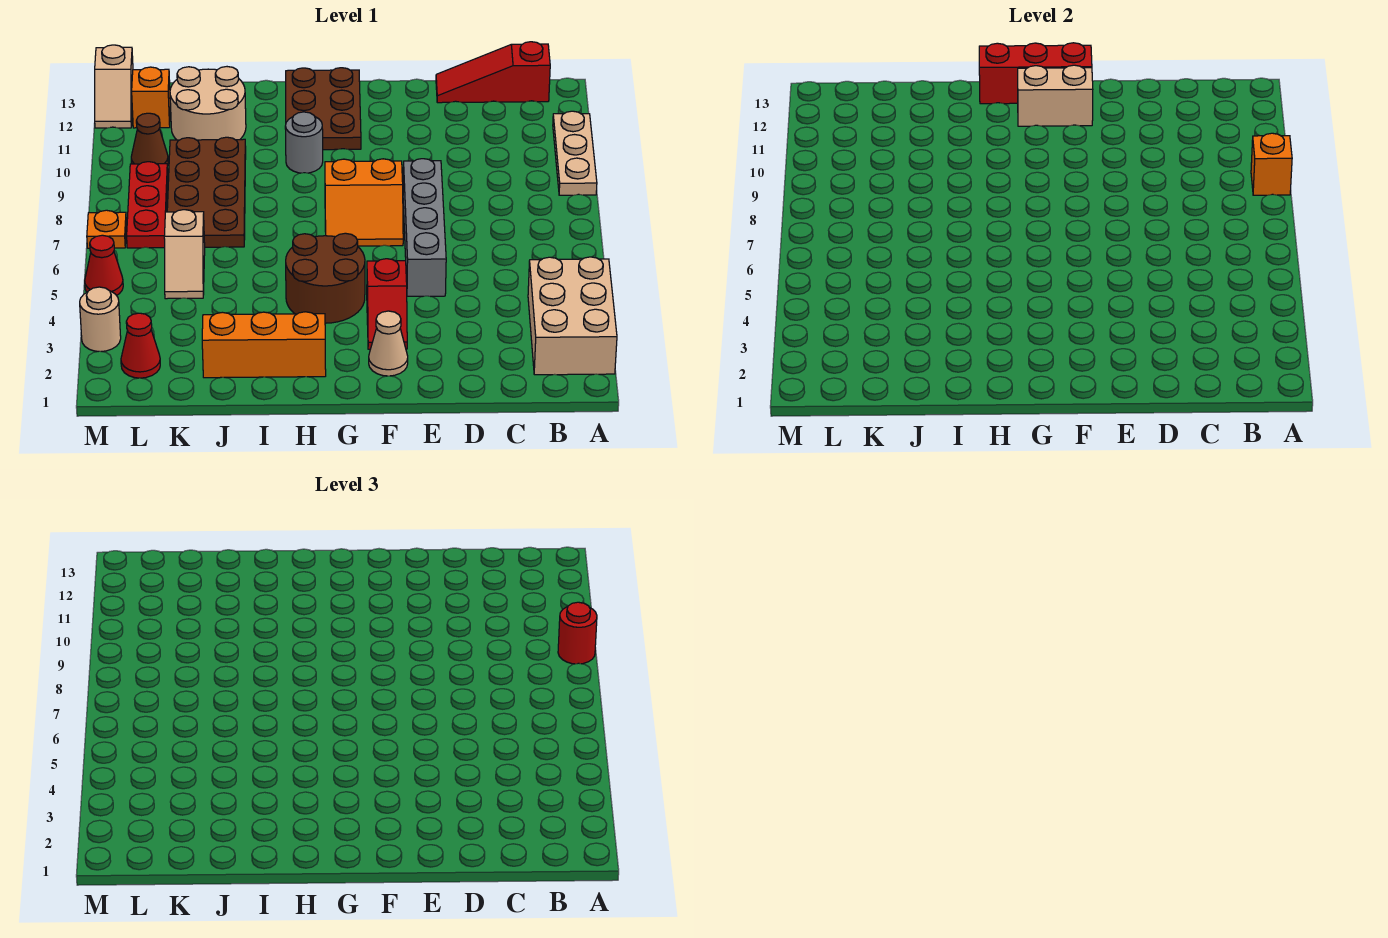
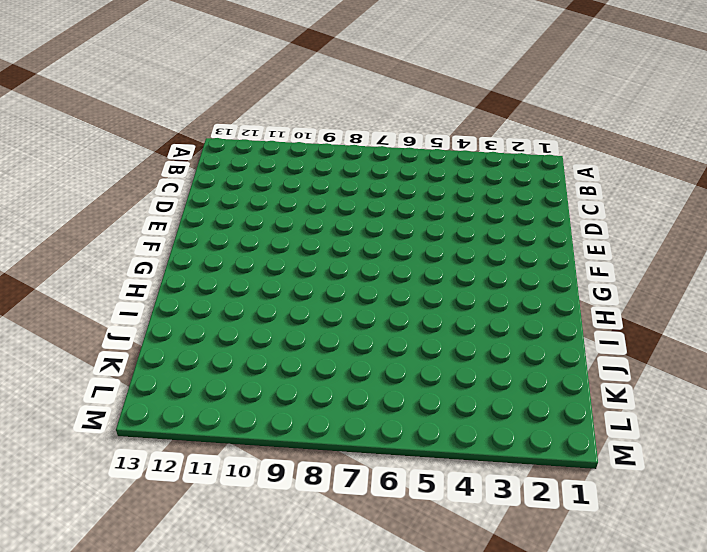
none -> tan brick A2:B4 level 1
none -> tan plate A9:A11 level 1
none -> red slope B13:D13 level 1 top B

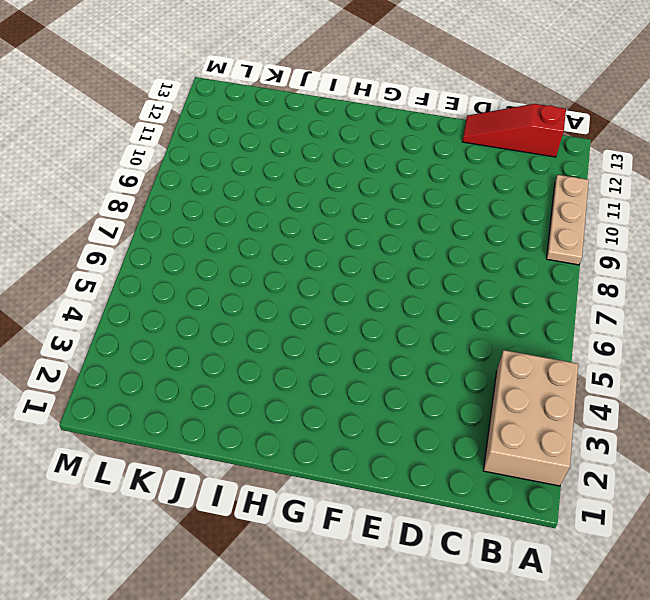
none -> grey brick E5:E8 level 1
none -> tan cone F2 level 1
none -> red slope F3:F4 level 1 top 4

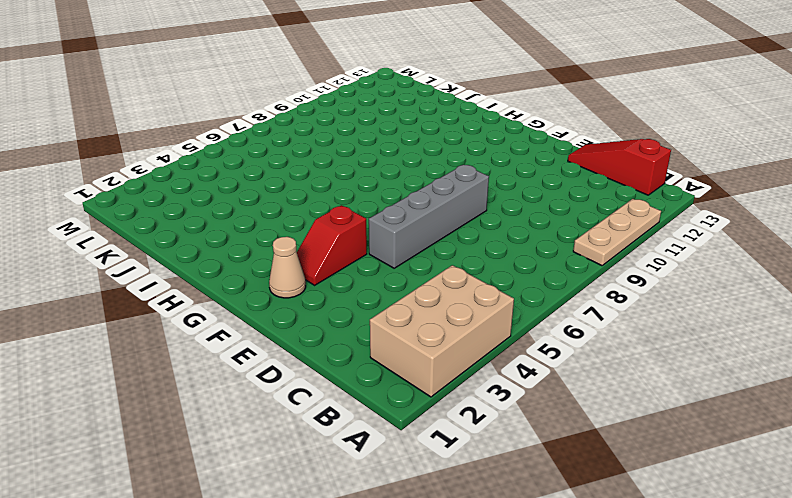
none -> orange slope F7:G8 level 1 top 8
none -> brown round brick G4:H5 level 1
none -> brown plate G11:H13 level 1

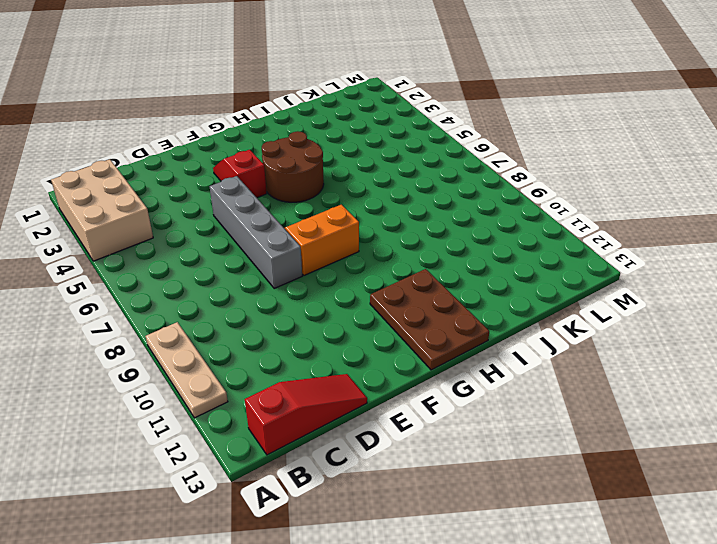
none -> tan cone F2 level 1
none -> orange brick H2:J2 level 1
none -> grey round brick H10 level 1

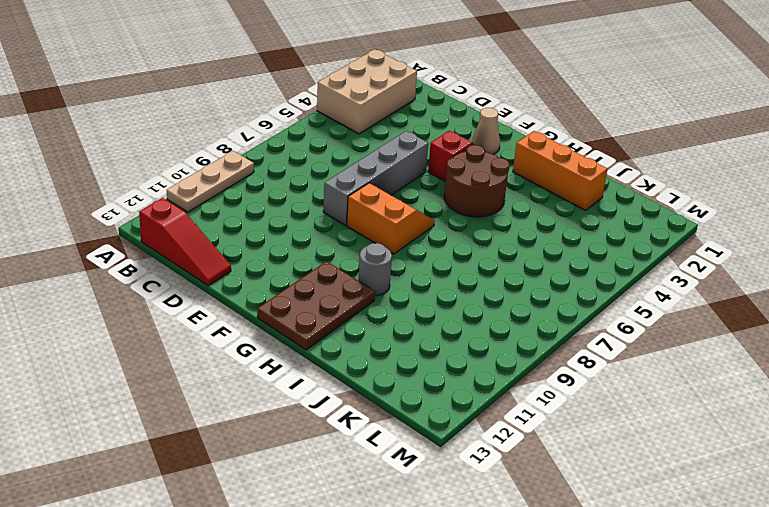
none -> brown plate J7:K10 level 1
none -> tan round brick J11:K12 level 1
none -> tan slope K5:K6 level 1 top 6

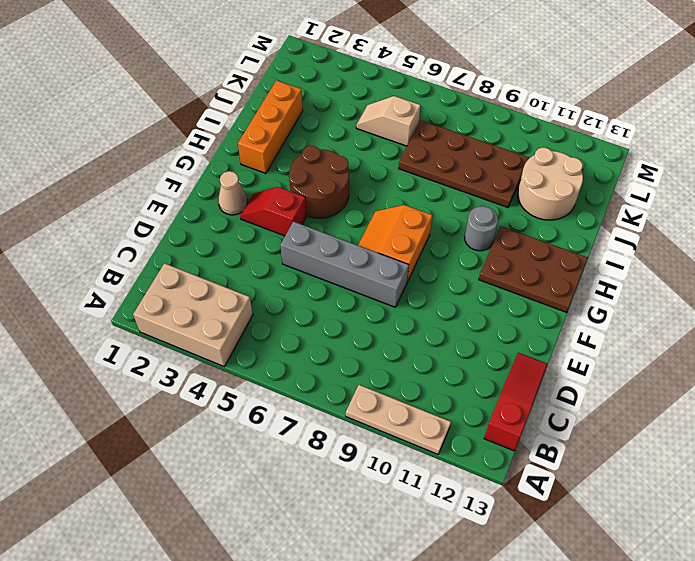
none -> red cone L2 level 1
none -> red plate L7:L9 level 1
none -> brown cone L10 level 1

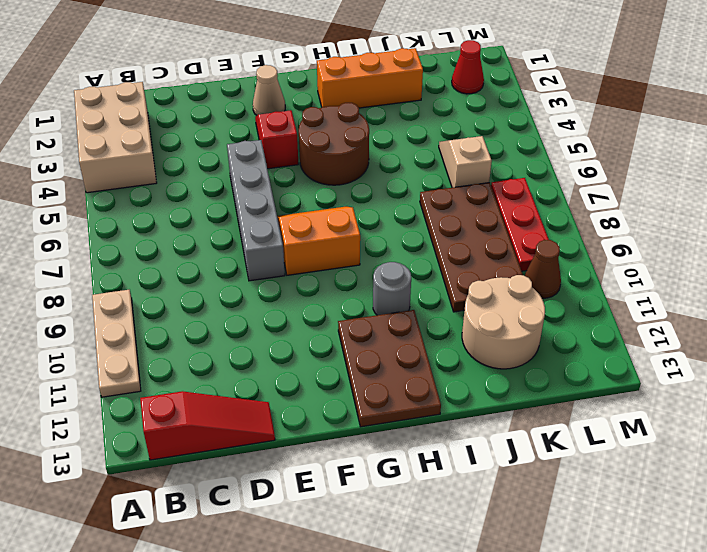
none -> orange brick L12 level 1
none -> tan round brick M3 level 1
none -> red cone M5 level 1

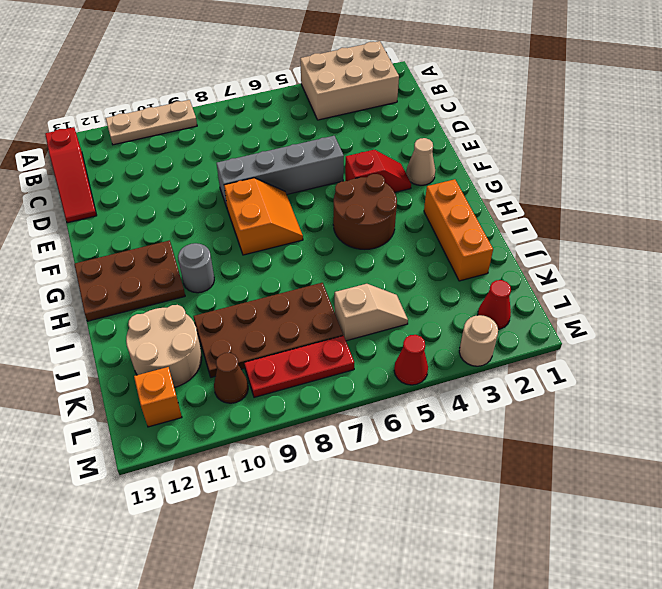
none -> orange plate M7 level 1
none -> tan slope M12:M13 level 1 top 13
none -> orange brick A9 level 2

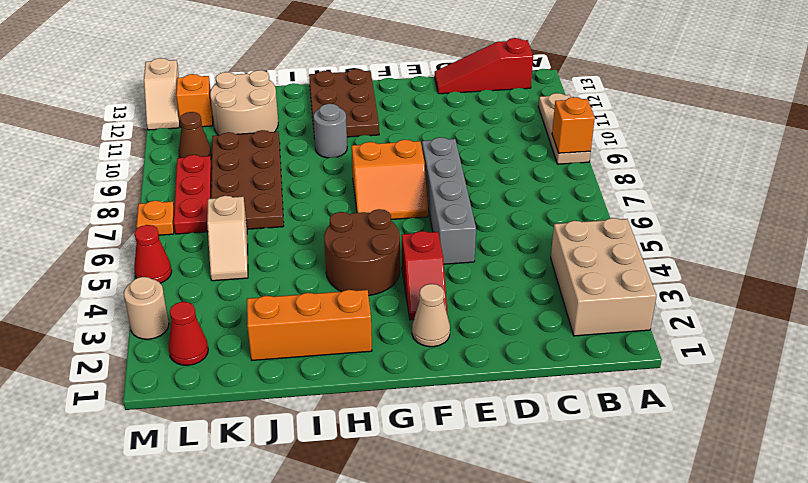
none -> tan brick F12:G12 level 2
none -> red brick F13:H13 level 2
none -> red round brick A9 level 3

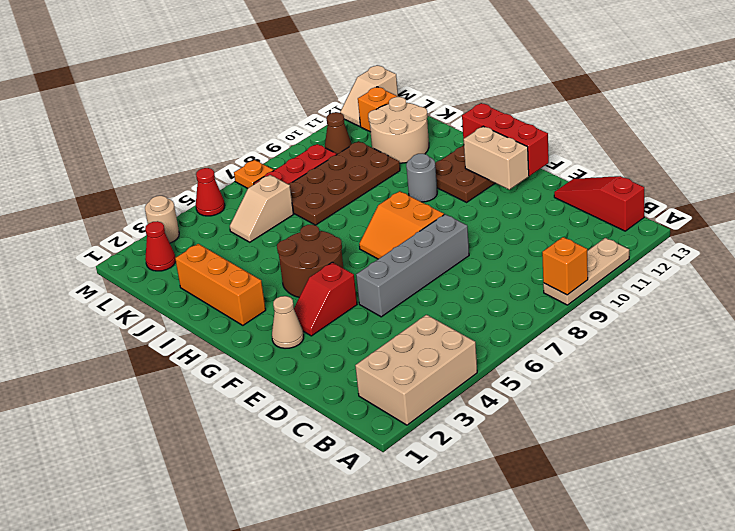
none -> red round brick A9 level 3

